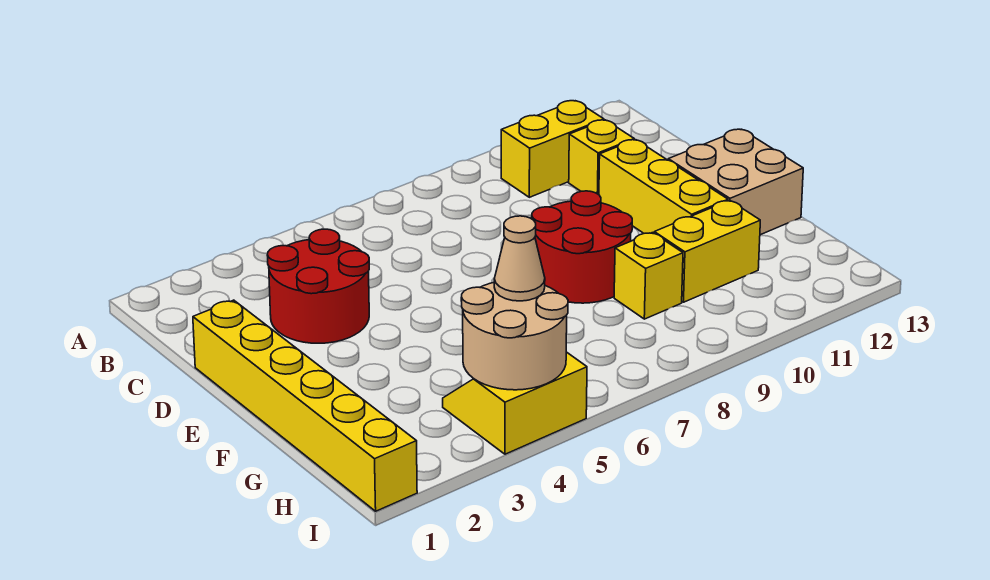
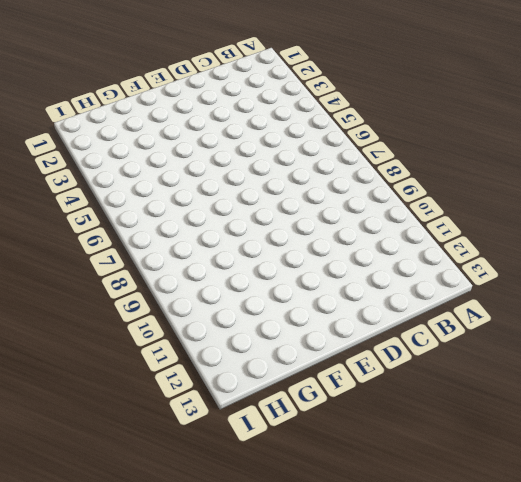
none -> yellow brick B10:B11 level 1
none -> red round brick C3:D4 level 1
none -> yellow brick C11 level 1

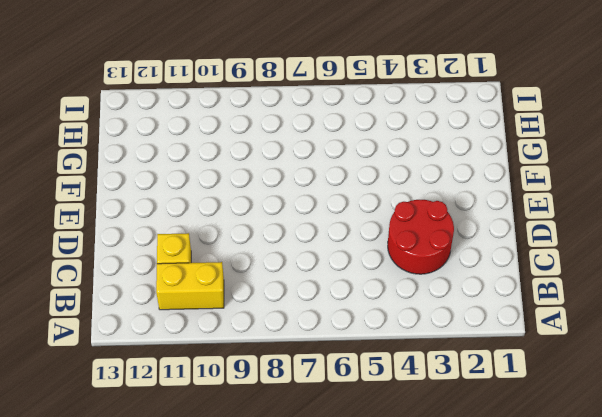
none -> yellow brick D1:I1 level 1
none -> yellow brick D11:F11 level 1
none -> red round brick E8:F9 level 1

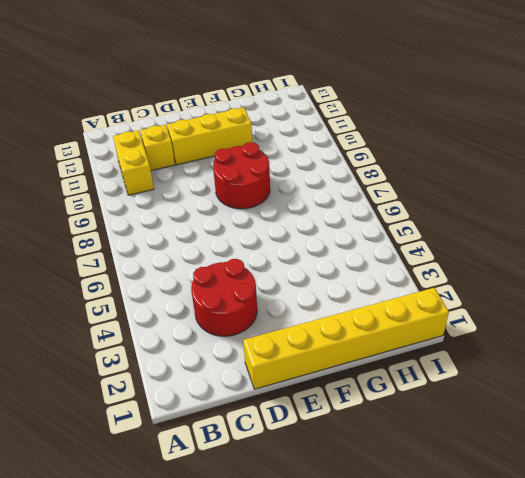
none -> tan brick E12:F13 level 1
none -> yellow brick G9 level 1
none -> yellow brick G10:G11 level 1

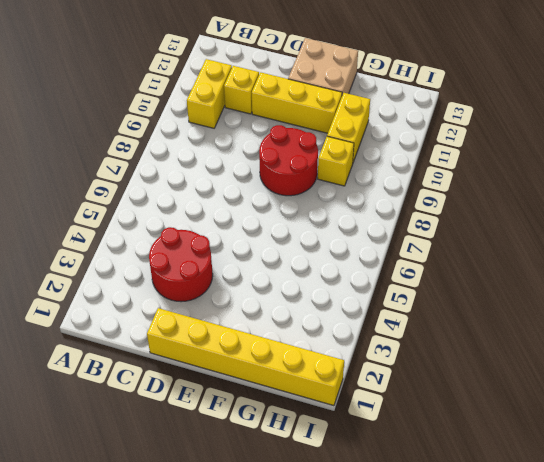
none -> yellow slope H4:I5 level 1 top I
none -> tan round brick H4:I5 level 2
none -> tan cone H5 level 3

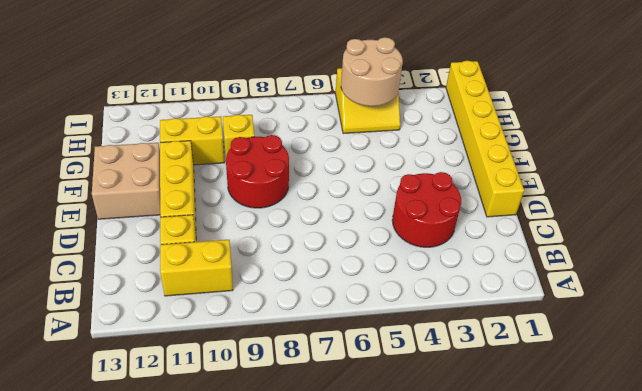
none -> tan cone H5 level 3

